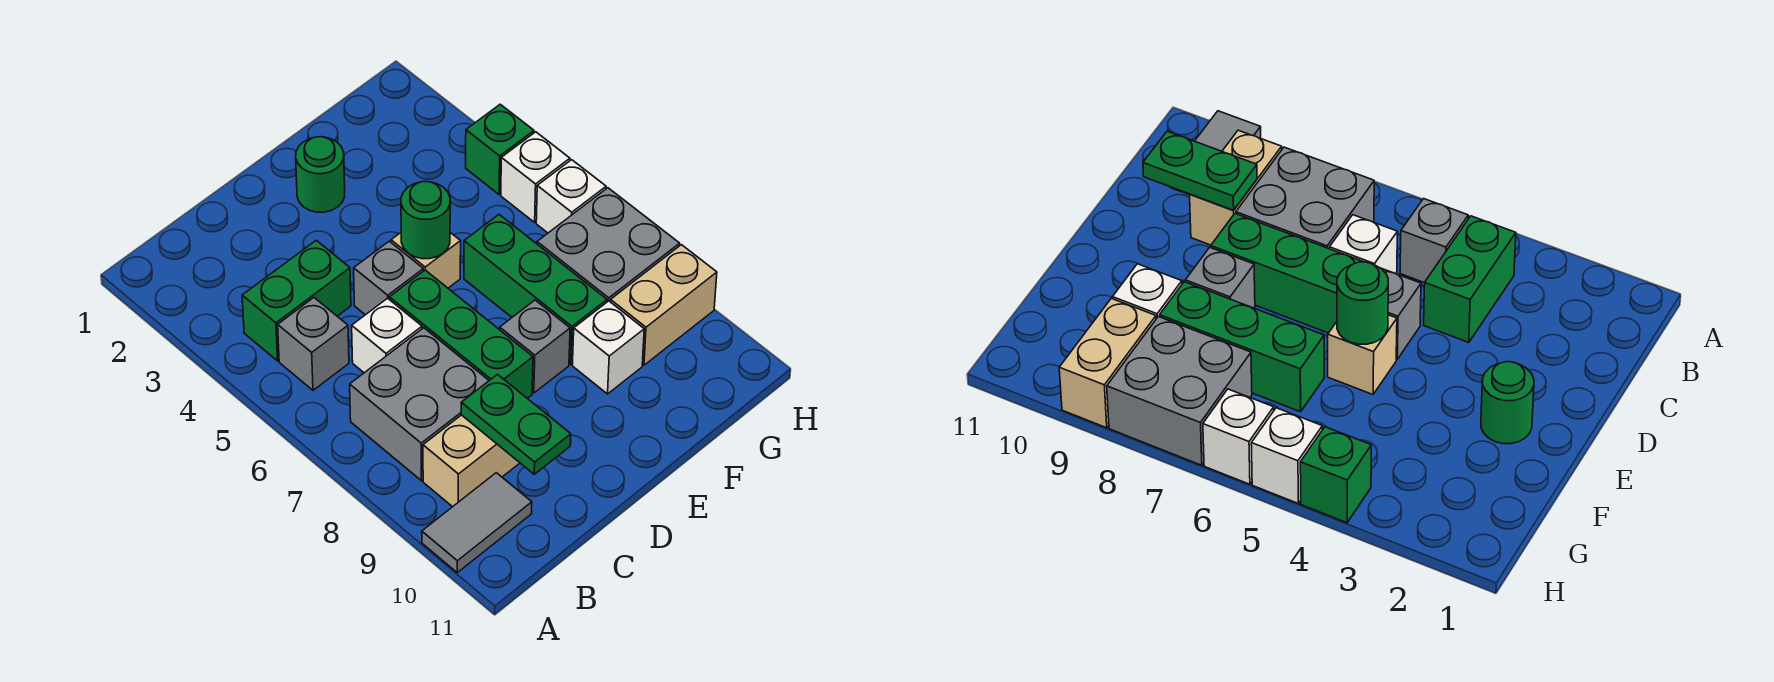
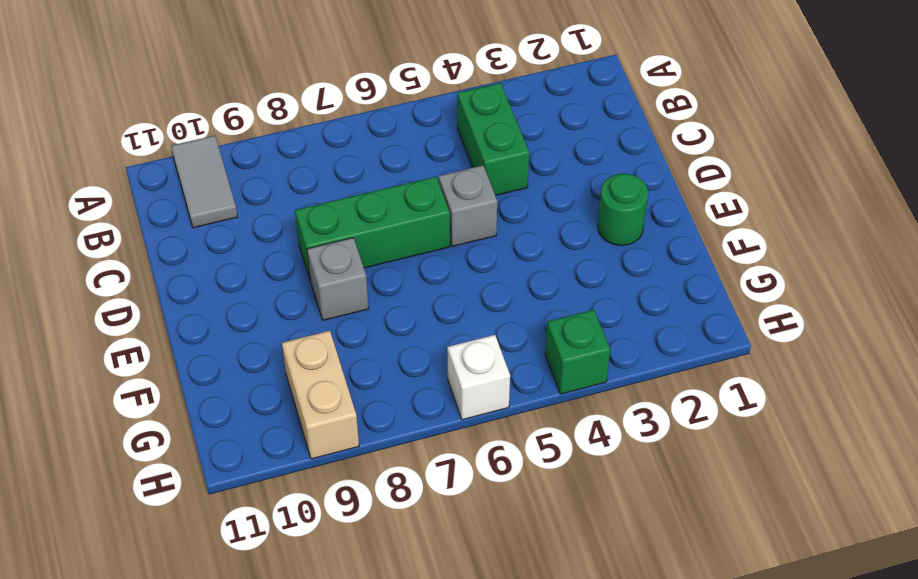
none -> grey brick B5 level 1
none -> grey brick B7:C8 level 1
none -> tan brick B9:C9 level 1

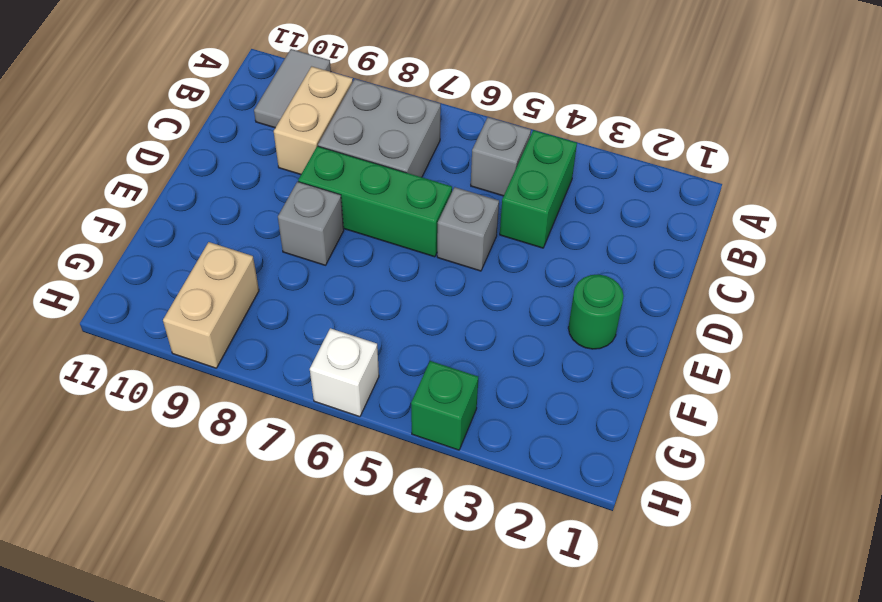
none -> white brick C6 level 1
none -> tan brick E5 level 1
none -> green brick F6:F8 level 1

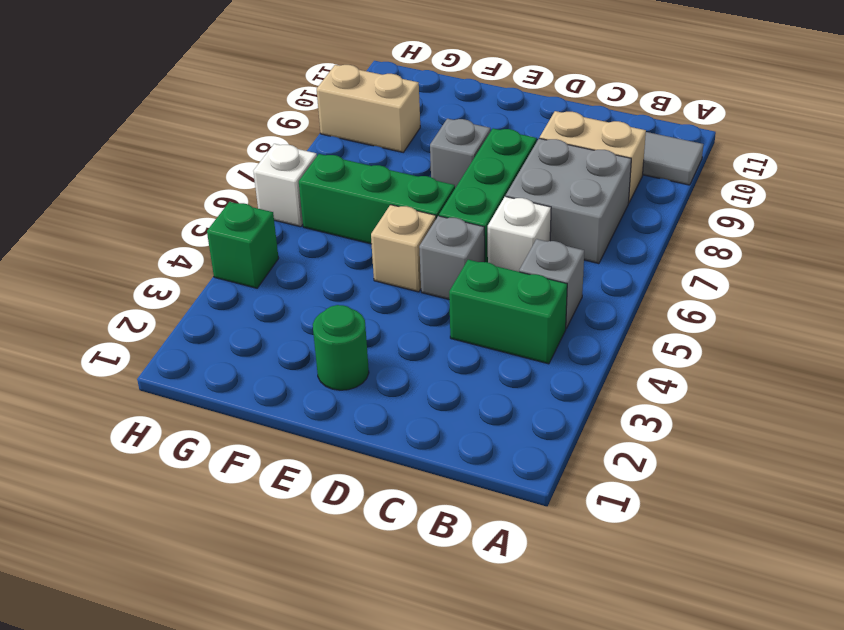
green brick E6:G6 level 1 -> green brick F6:F8 level 1
none -> white brick F9 level 1
none -> grey brick G7:H8 level 1
none -> white brick H5 level 1

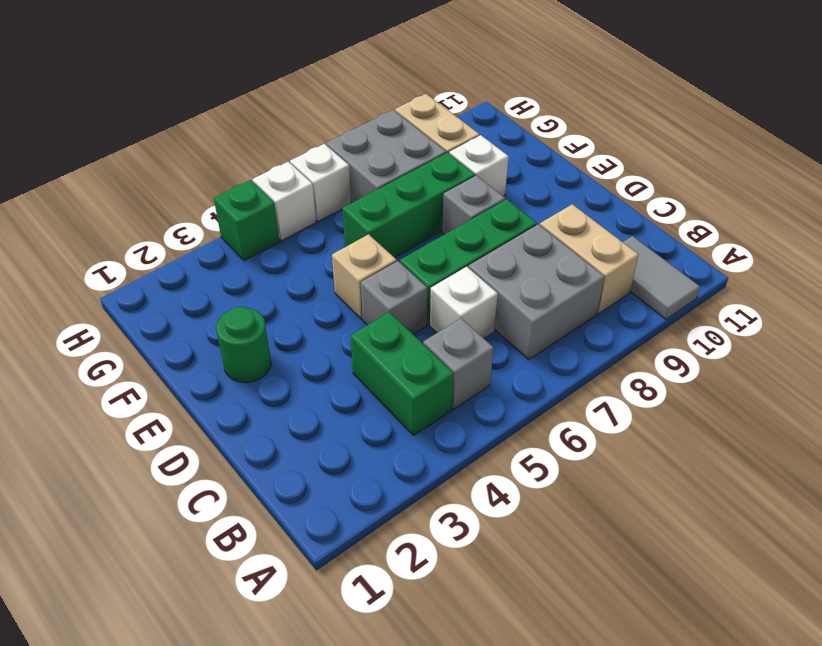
none -> green plate C9:C10 level 2
none -> green round brick E5 level 2

